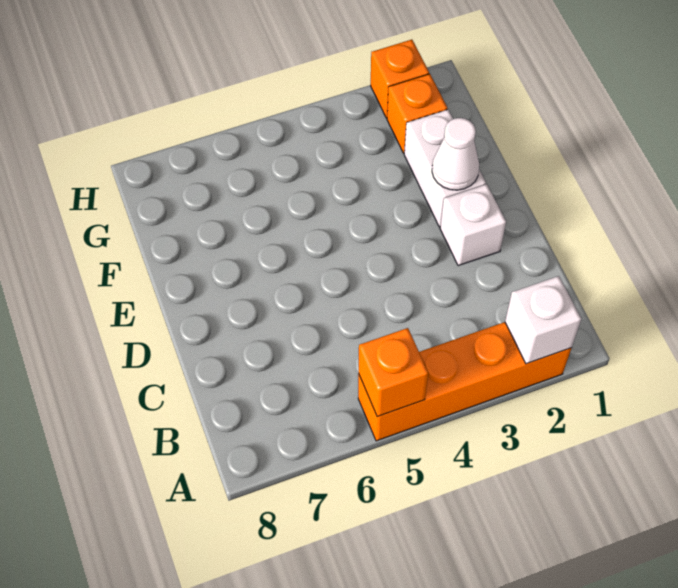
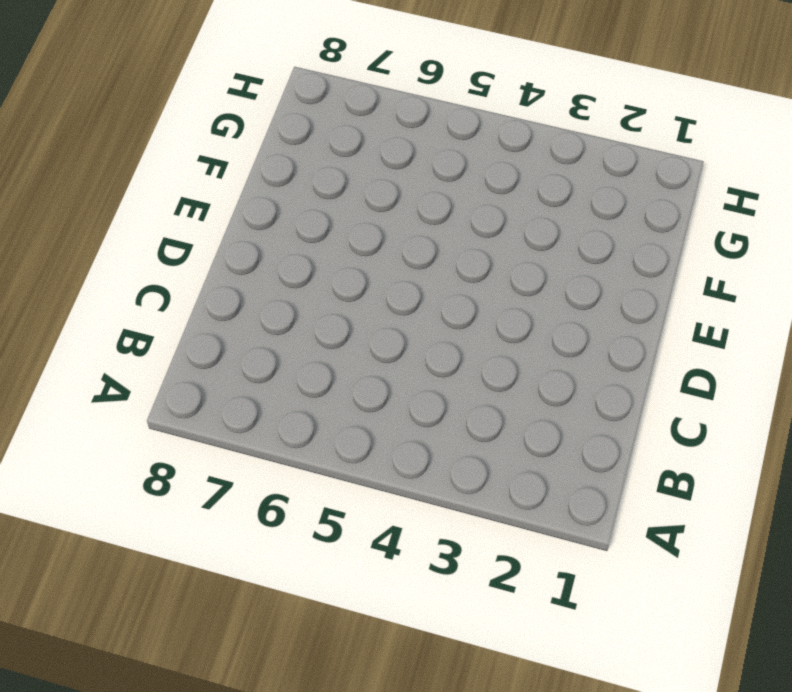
none -> orange brick A2:A5 level 1
none -> white brick D2 level 1

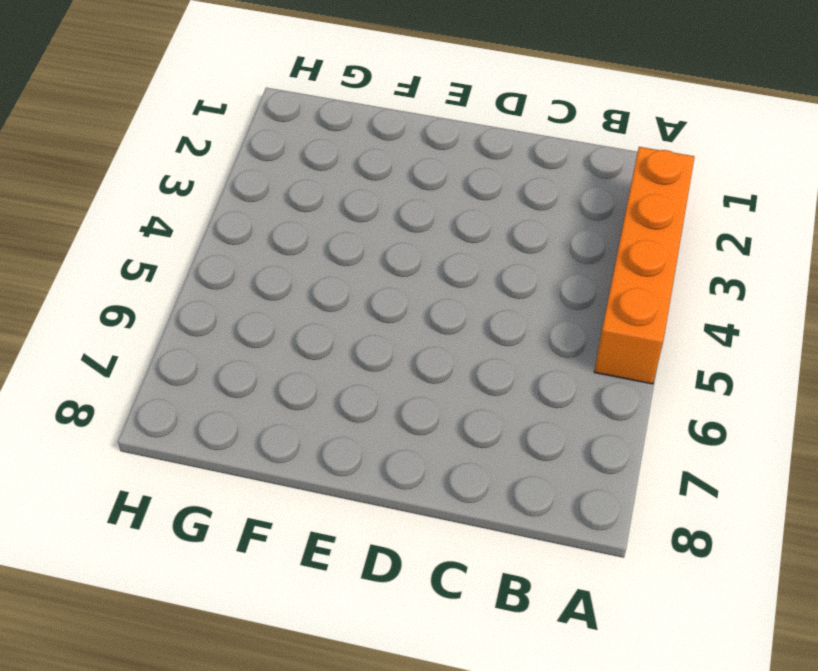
none -> white brick D2 level 1
none -> white brick E2:F2 level 1

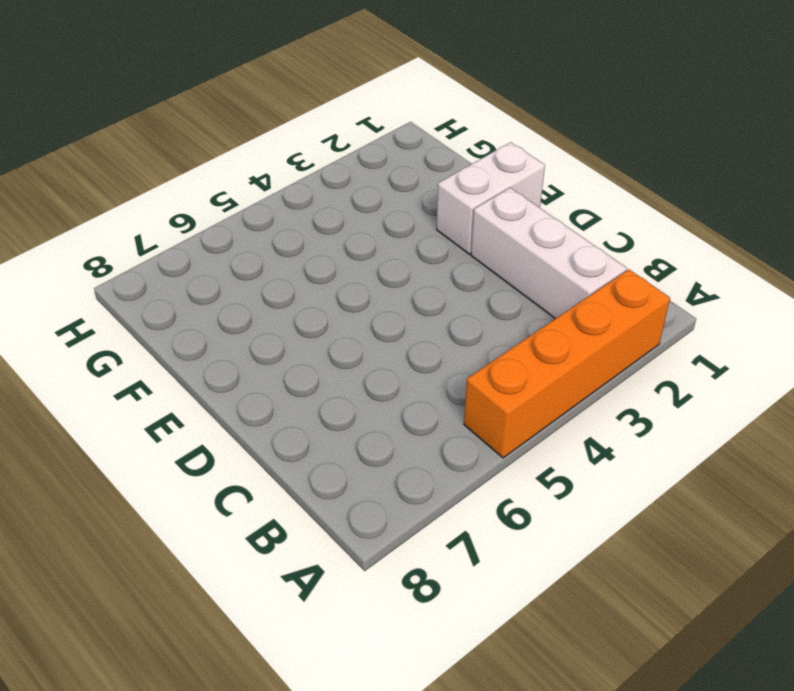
white brick B2:D2 level 1 -> white brick D2 level 1
white brick E1:E2 level 1 -> white brick E2:F2 level 1
none -> orange brick G2 level 1
none -> orange brick H2 level 1

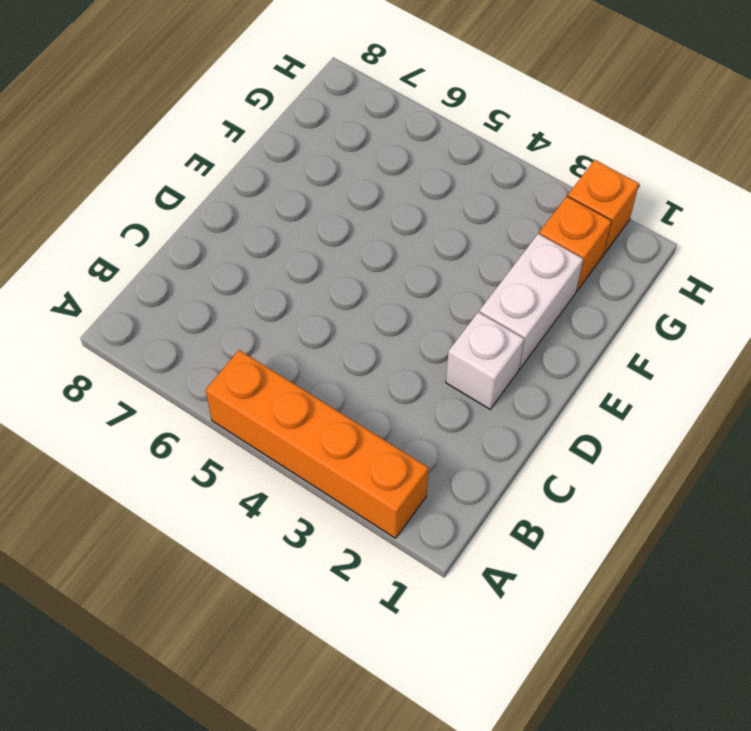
none -> white brick A2 level 2
none -> orange brick A5 level 2

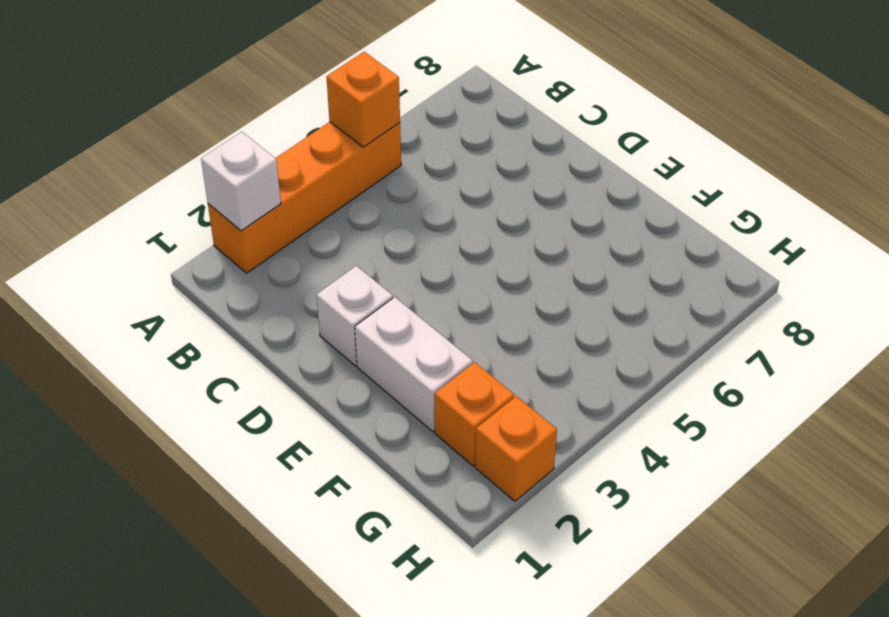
none -> white cone E2 level 2

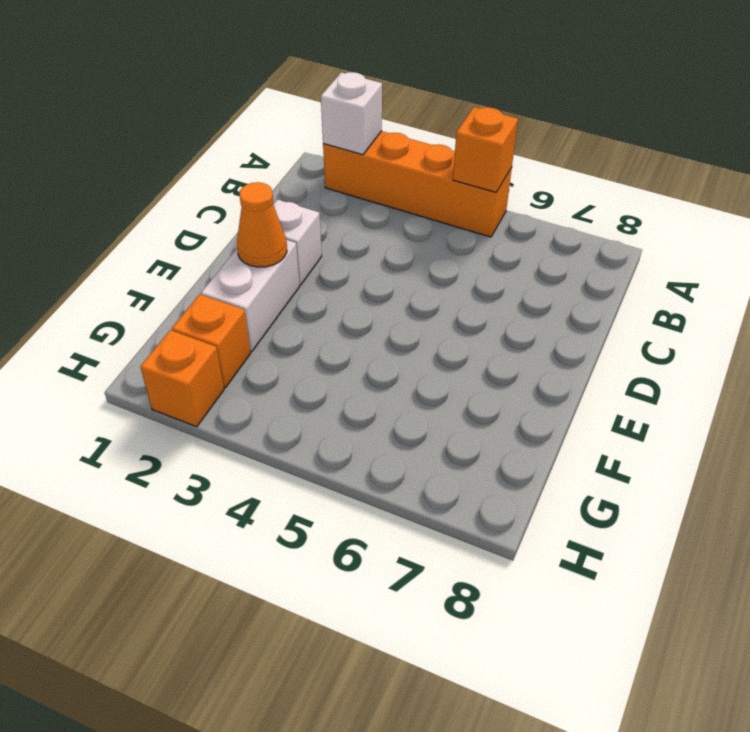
orange cone E2 level 2 -> white cone E2 level 2

